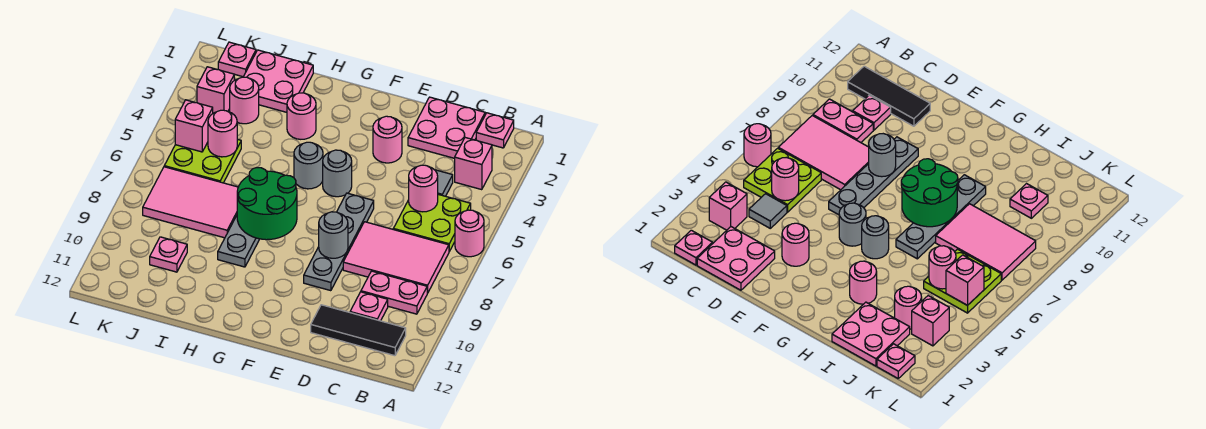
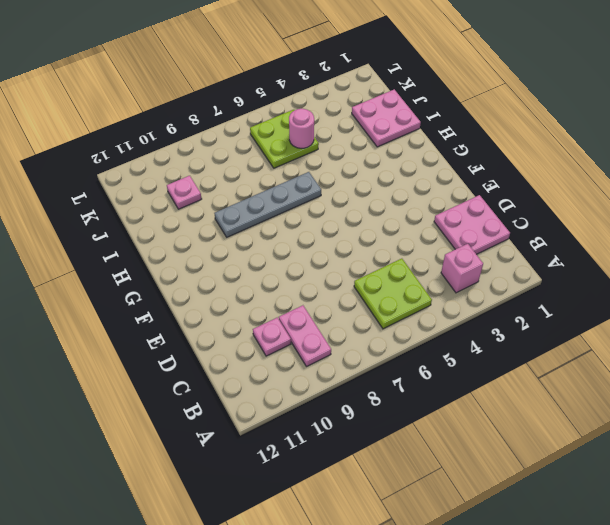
none -> pink round brick A6 level 1
none -> pink plate B1 level 1
none -> pink tile B7:D8 level 1

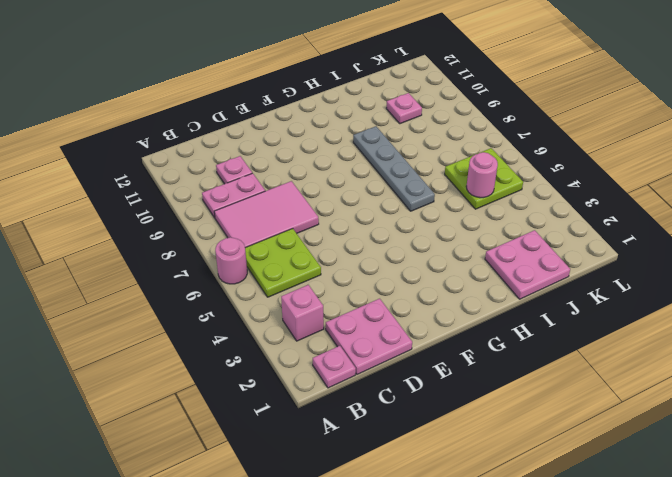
none -> black tile B11:D11 level 1
none -> grey tile C4 level 1
none -> pink round brick E3 level 1

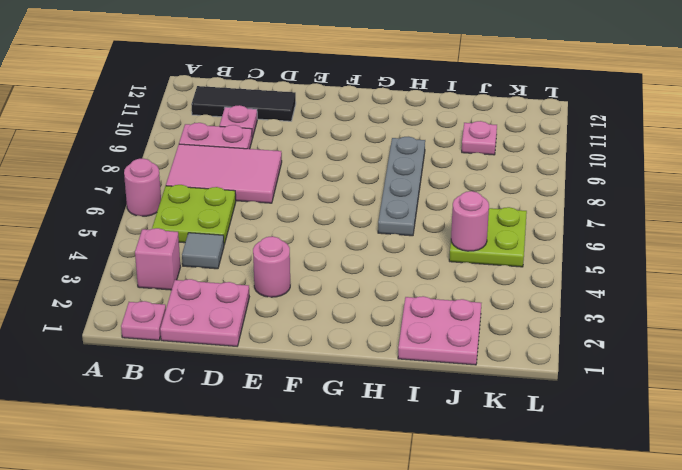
none -> grey plate E6:E9 level 1
none -> grey round brick F5 level 1
none -> grey round brick G5 level 1

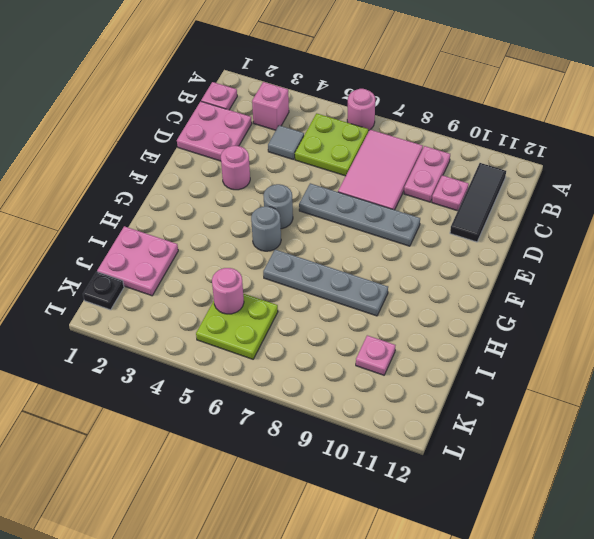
black plate K1 level 1 -> pink plate K1 level 1
none -> pink round brick H3 level 1
none -> pink tile I7:K8 level 1
none -> pink round brick J3 level 1

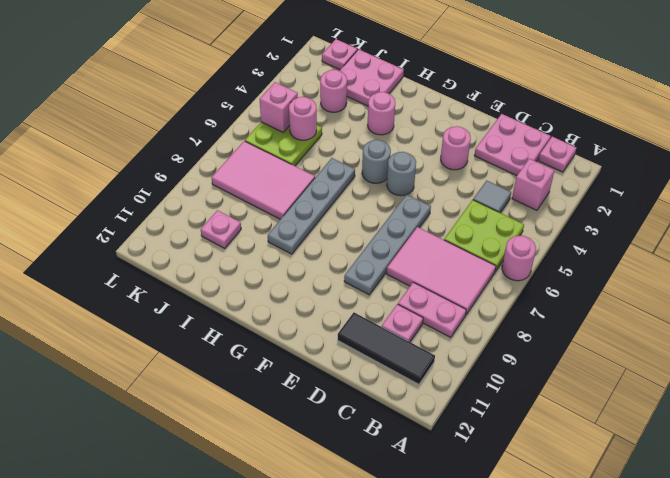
none -> pink brick K3 level 1
none -> pink round brick C5 level 2
none -> grey round brick E8 level 2

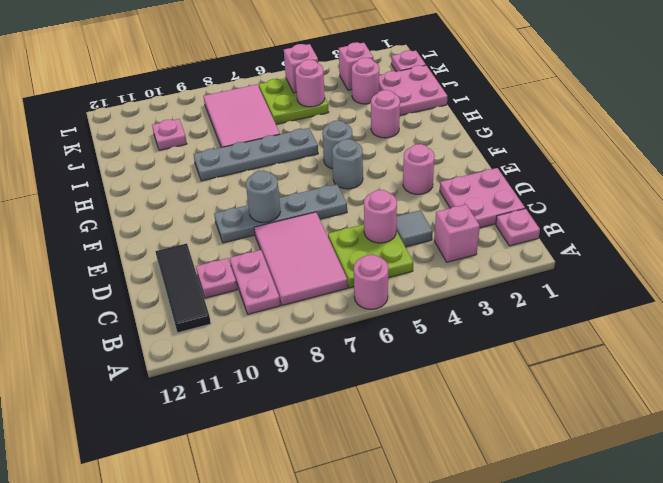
none -> green round brick G7:H8 level 2

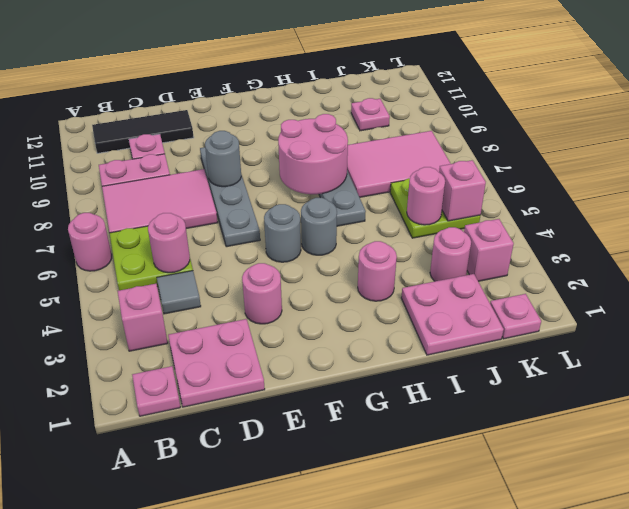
pink round brick G7:H8 level 2 -> green round brick G7:H8 level 2

